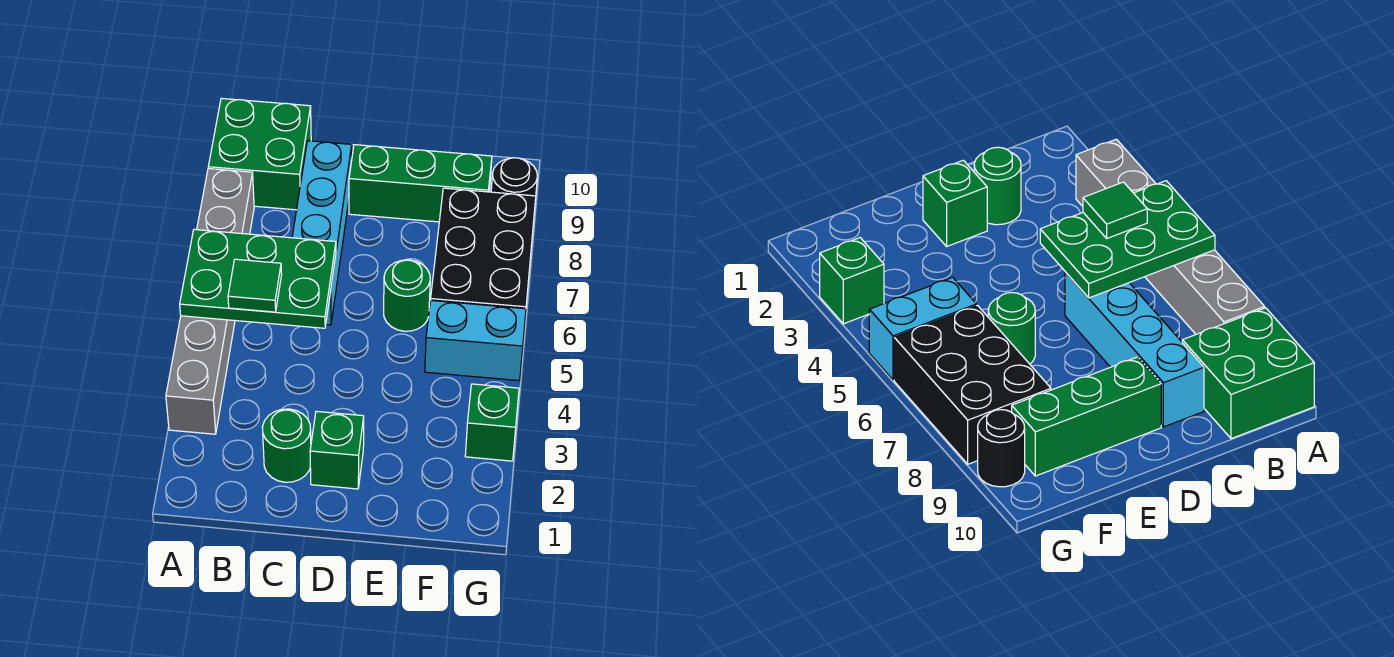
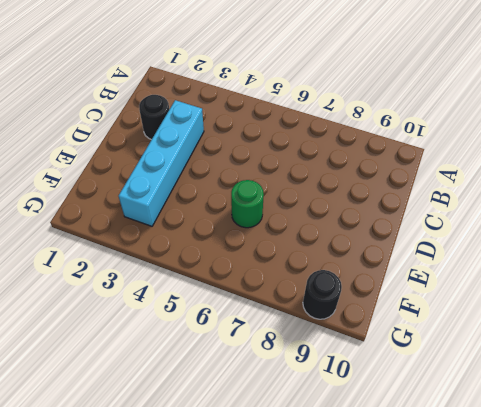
black round brick C2 level 1 -> green round brick C2 level 1
cyan brick C3:F3 level 1 -> cyan brick C6:C9 level 1
none -> grey brick A3:A8 level 1
none -> green brick A9:B10 level 1
none -> green brick D2 level 1

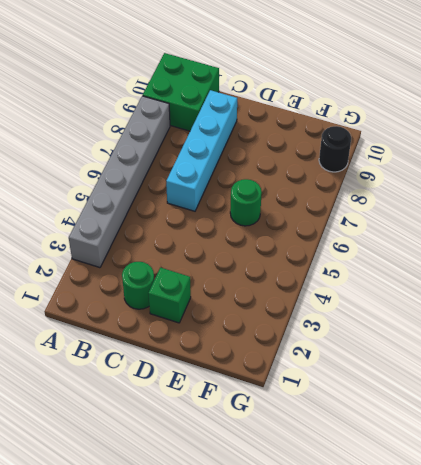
none -> green brick D9:F9 level 1
none -> cyan brick F5:G5 level 1
none -> black brick F6:G8 level 1

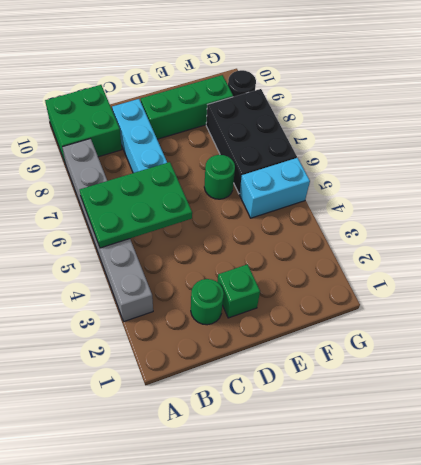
none -> green brick G3 level 1
none -> green tile B5 level 3

